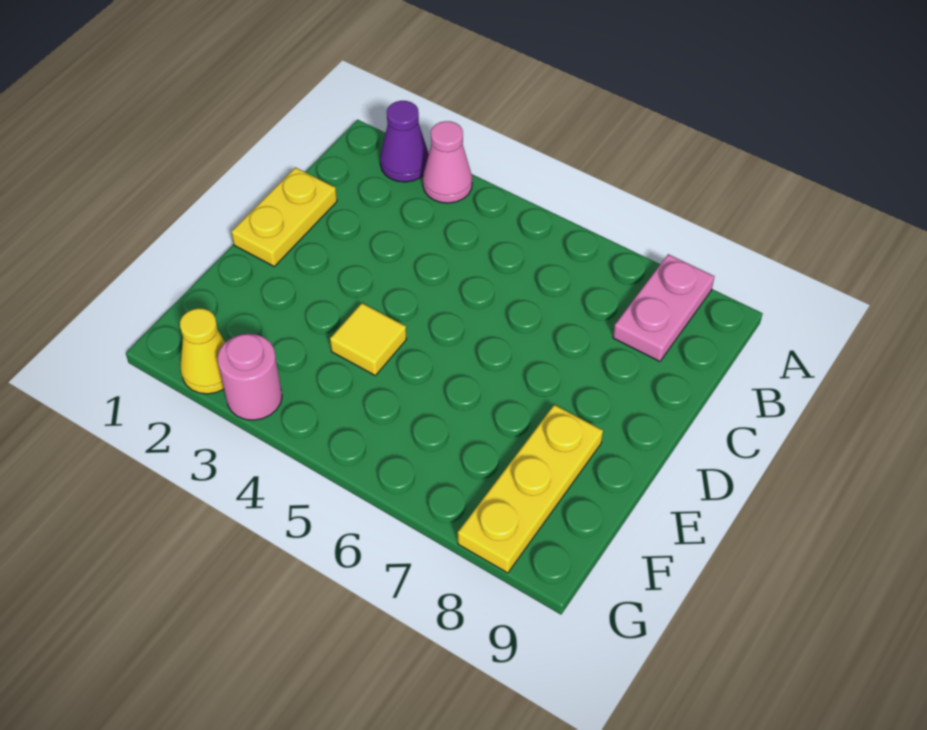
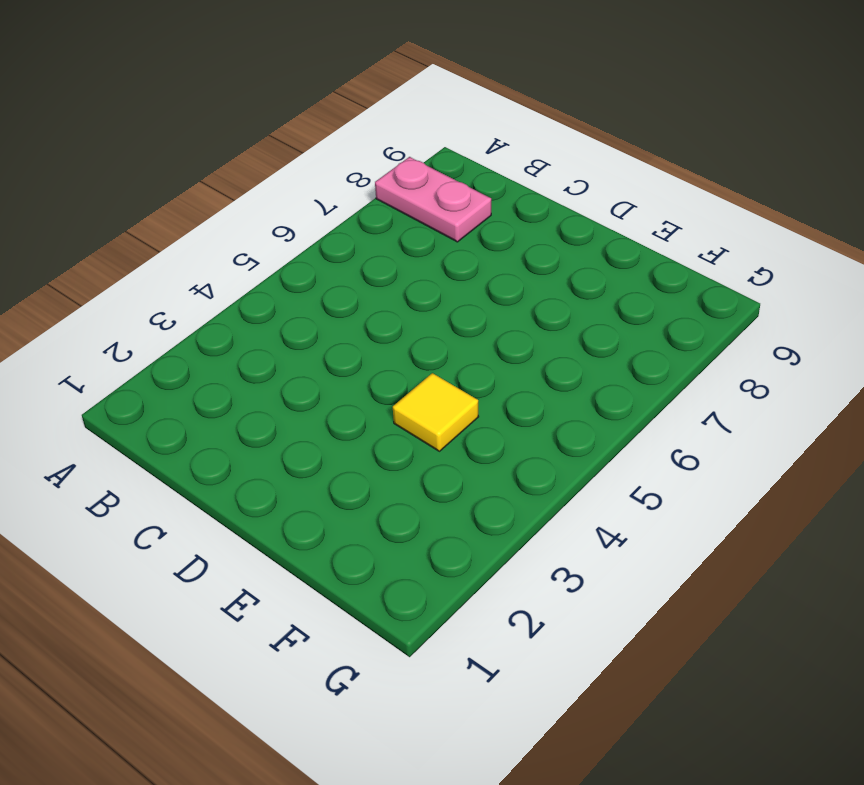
none -> purple cone A2 level 1
none -> pink cone A3 level 1

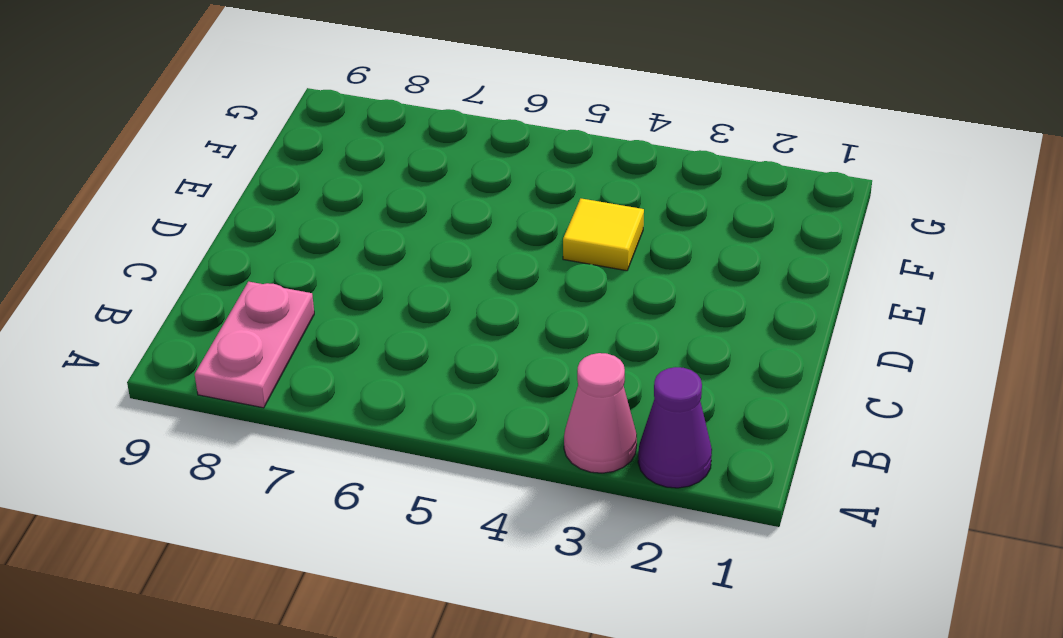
none -> yellow plate C1:D1 level 1
none -> yellow plate E8:G8 level 1

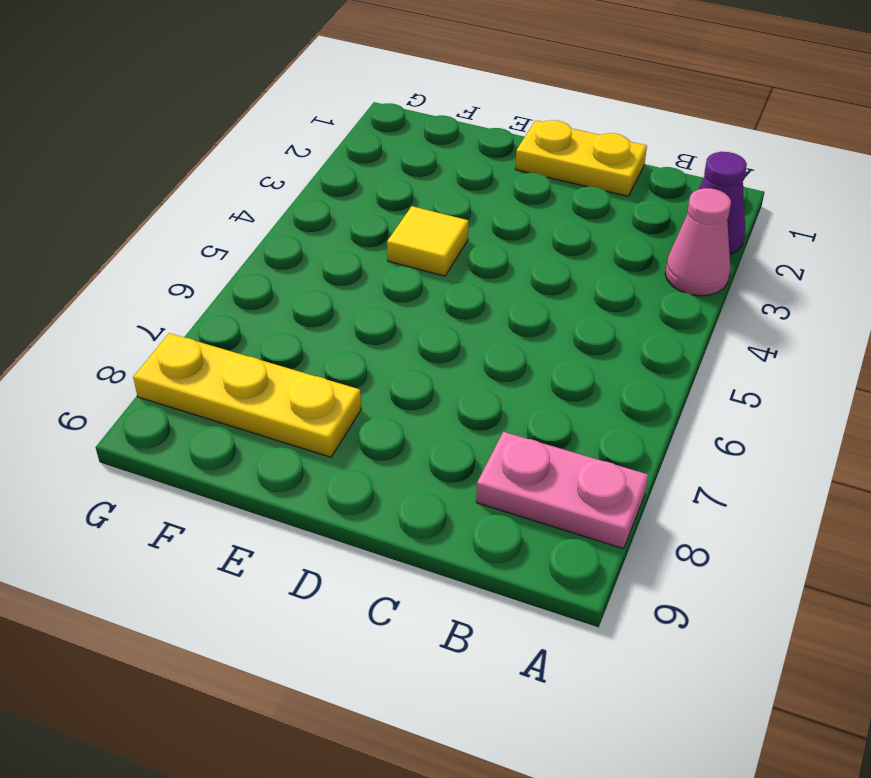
none -> yellow cone G2 level 1
none -> pink round brick G3 level 1

